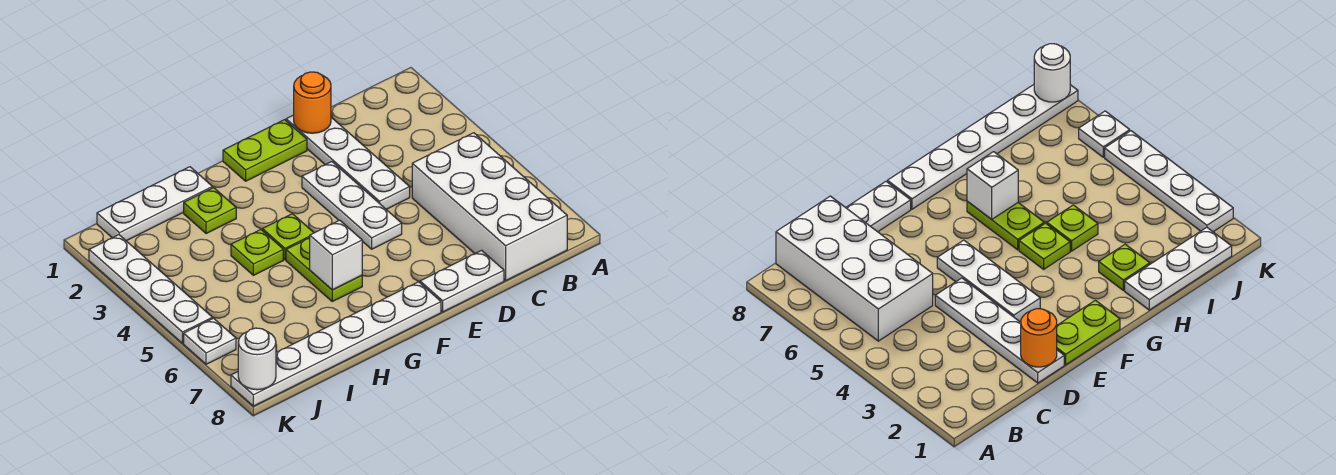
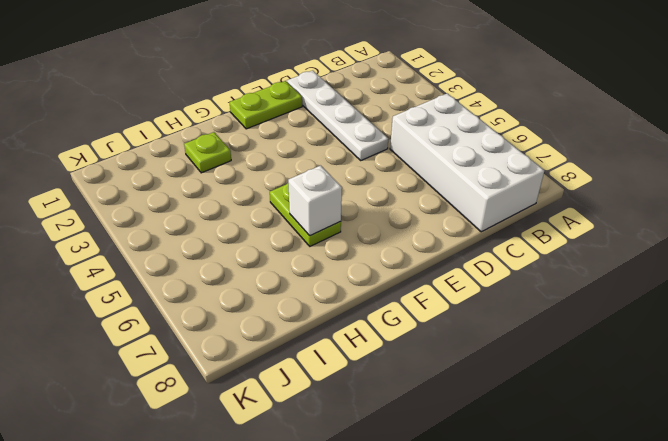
none -> white plate D8:E8 level 1
none -> white plate E3:E5 level 1
none -> white plate F8:K8 level 1

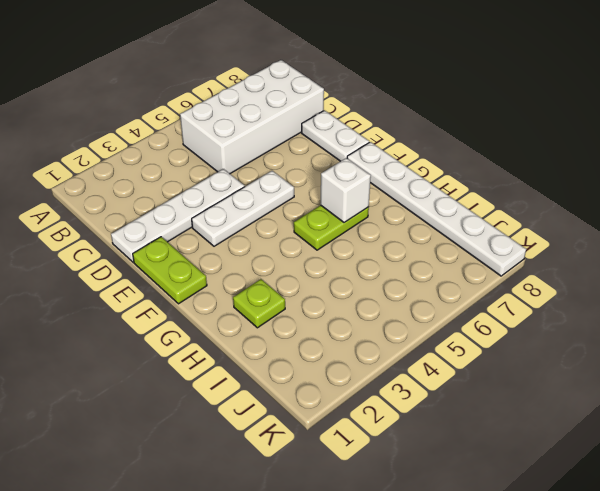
none -> lime plate G4 level 1
none -> white plate H1:J1 level 1
none -> lime plate H4 level 1

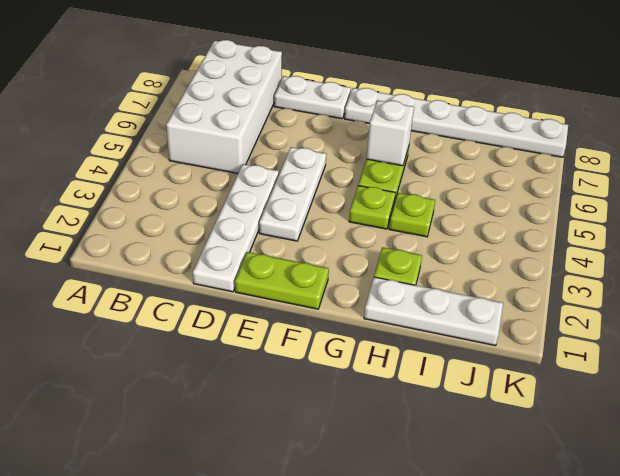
none -> white plate K2:K5 level 1
none -> white plate K6 level 1
none -> orange round brick D1 level 2

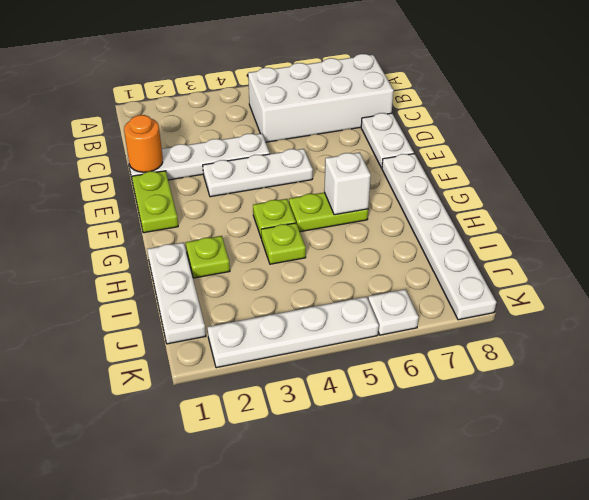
none -> white round brick K8 level 2

